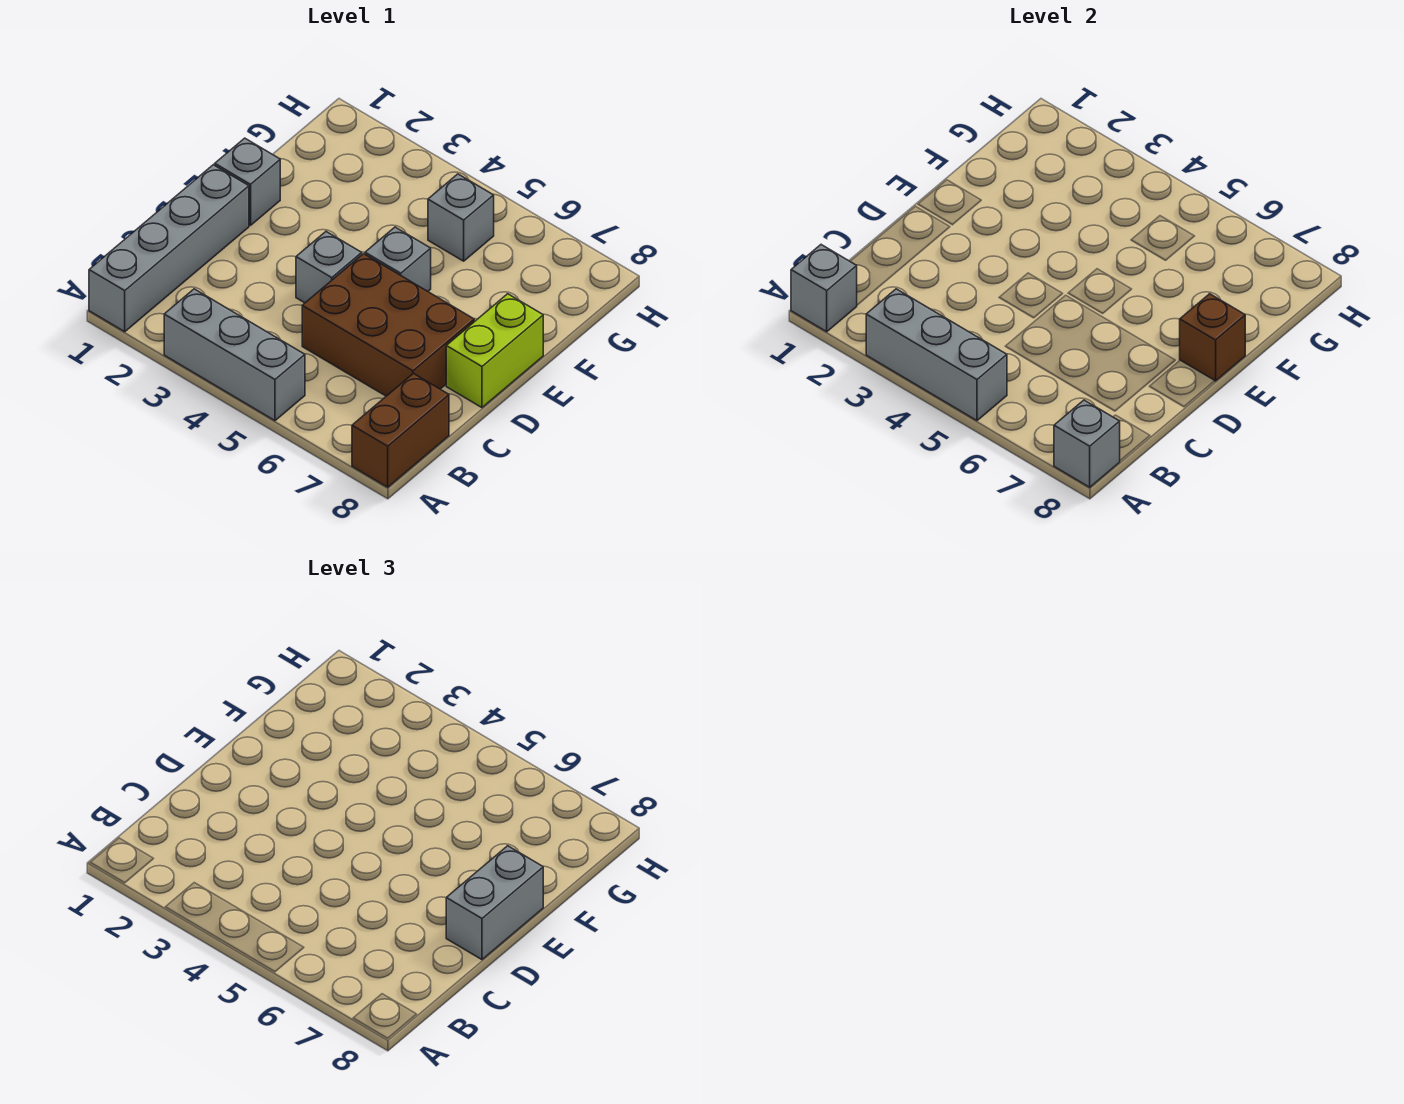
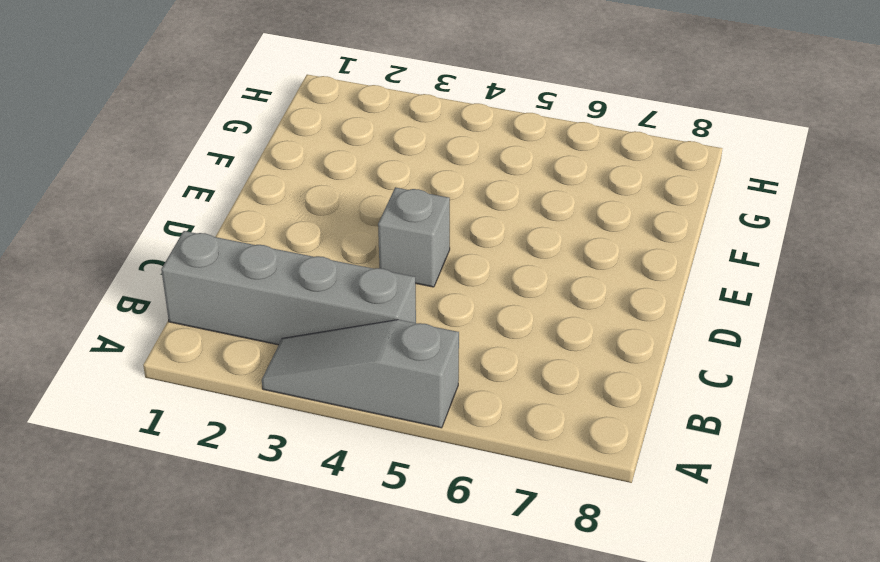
grey slope A3:A5 level 1 top 5 -> grey brick A3:A5 level 1
grey brick B1:B4 level 1 -> grey brick A1:D1 level 1
none -> brown brick A8:B8 level 1
none -> brown brick C5:D7 level 1
none -> lime brick D8:E8 level 1

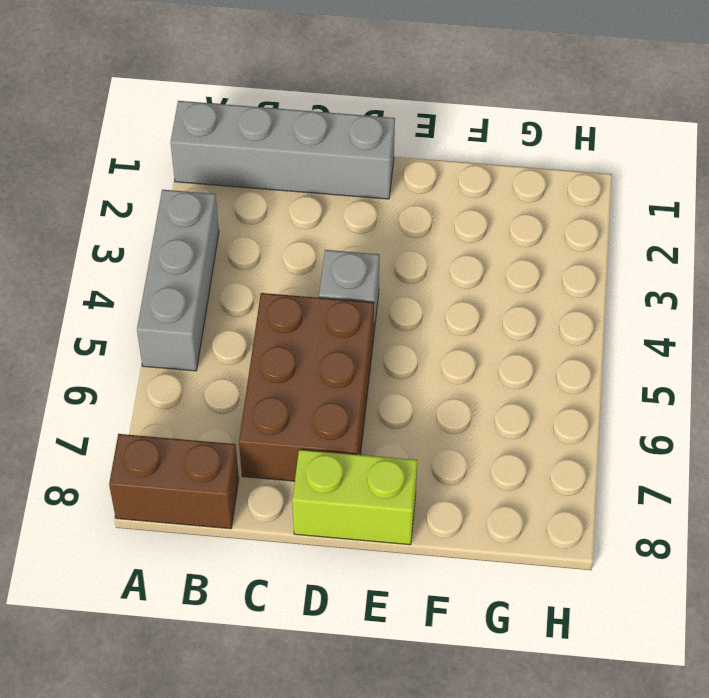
none -> grey brick E1 level 1
none -> grey brick E5 level 1
none -> grey brick G5 level 1

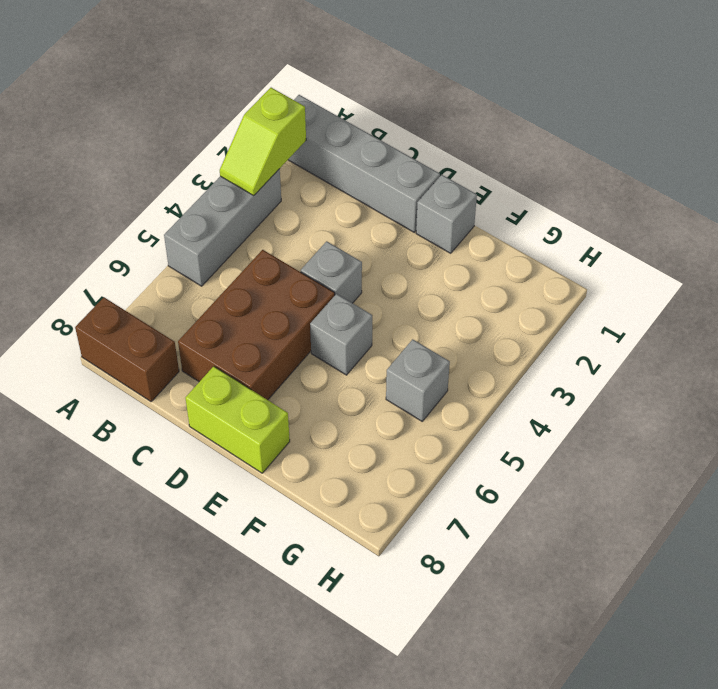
lime slope A2:A3 level 2 top 2 -> grey brick A3:A5 level 2
none -> grey brick A1 level 2
none -> grey brick A8 level 2
none -> brown brick E8 level 2

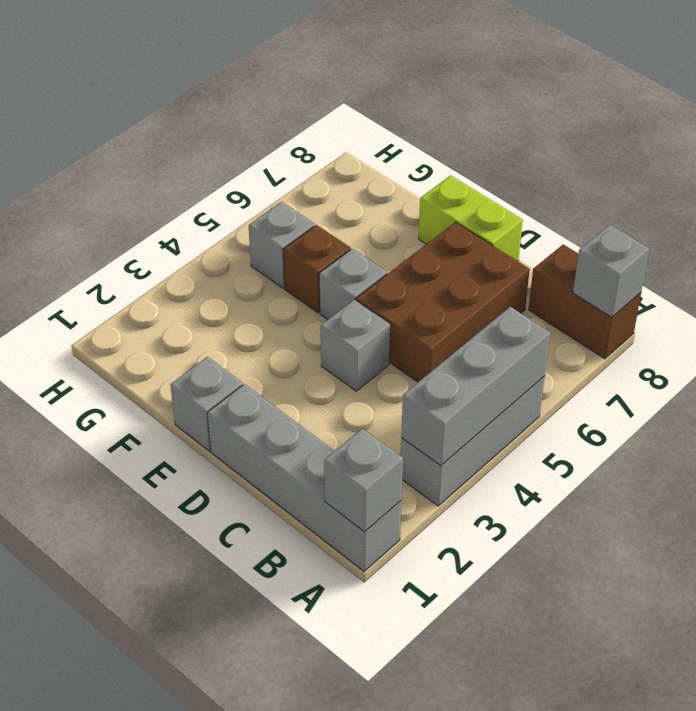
brown brick F5 level 1 -> brown brick E8 level 2
none -> grey brick D8:E8 level 3

